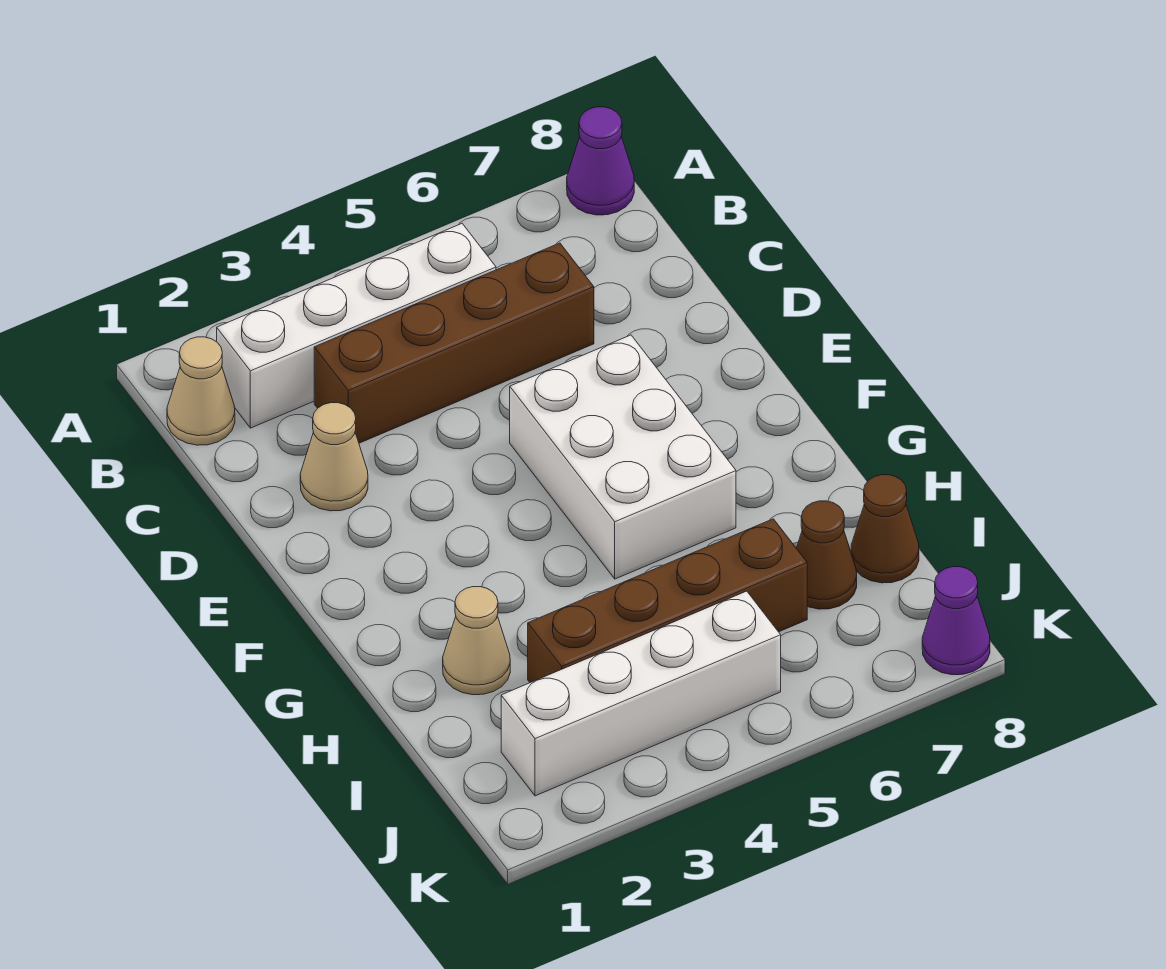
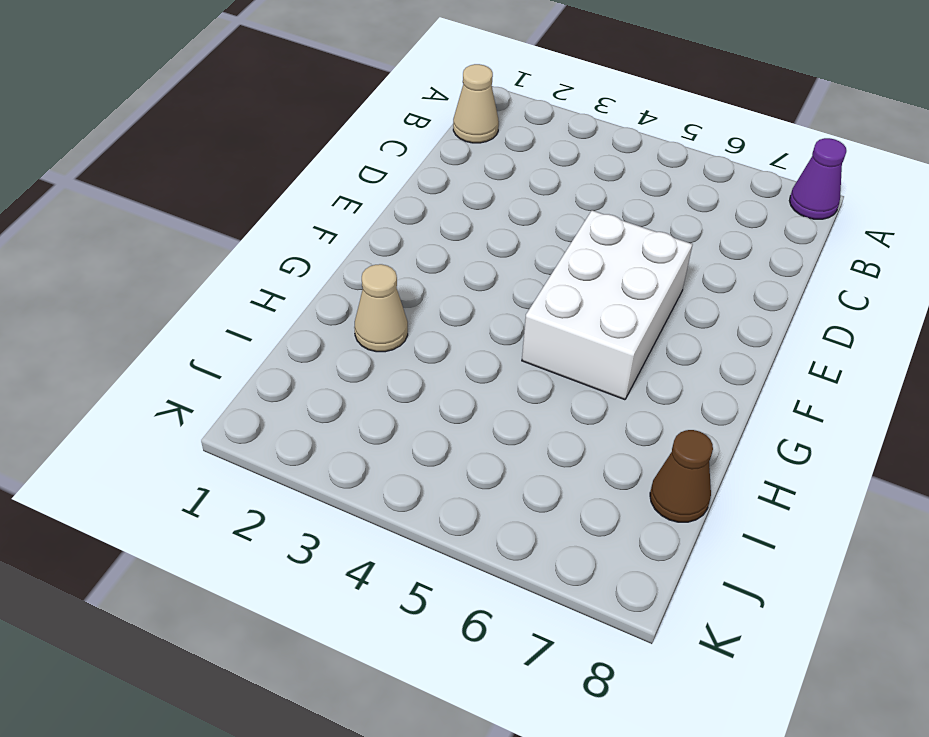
none -> white brick B2:B5 level 1
none -> brown brick C3:C6 level 1
none -> tan cone D2 level 1

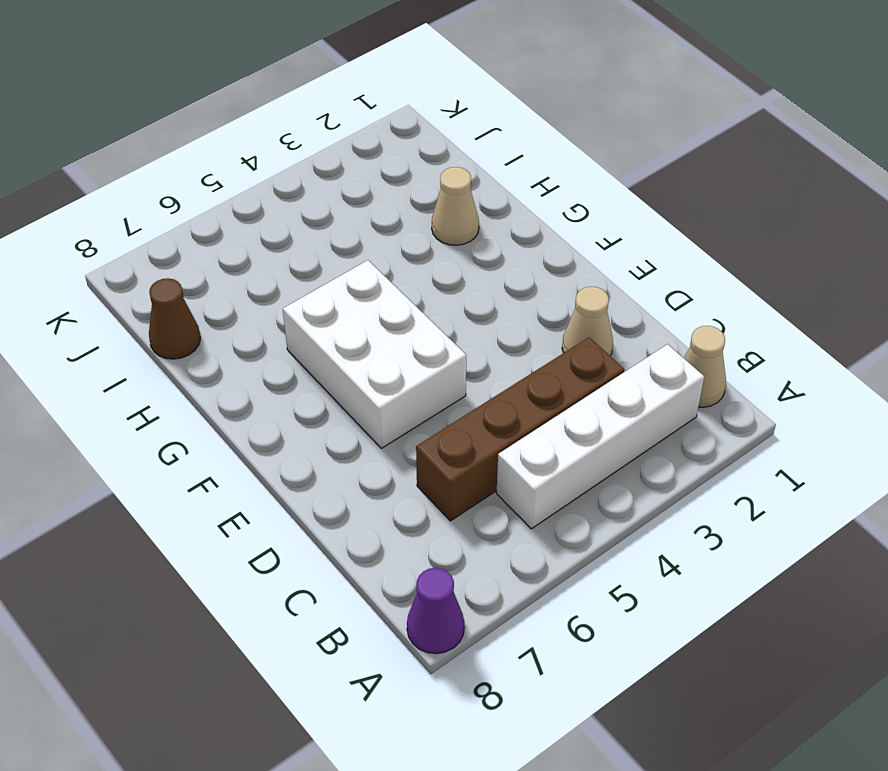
none -> brown brick I3:I6 level 1
none -> brown cone I7 level 1
none -> white brick J2:J5 level 1

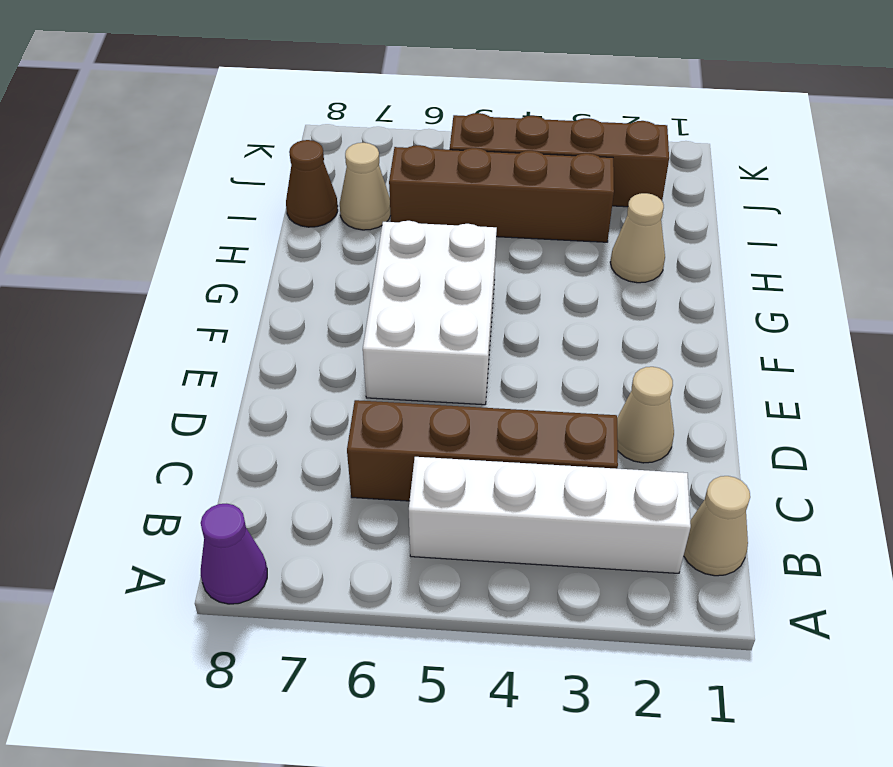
tan cone I7 level 1 -> brown cone I7 level 1
brown brick J2:J5 level 1 -> white brick J2:J5 level 1
none -> purple cone K8 level 1

